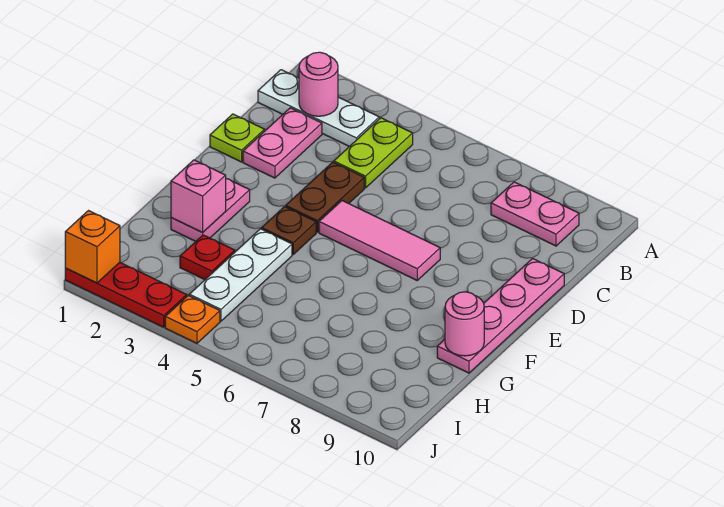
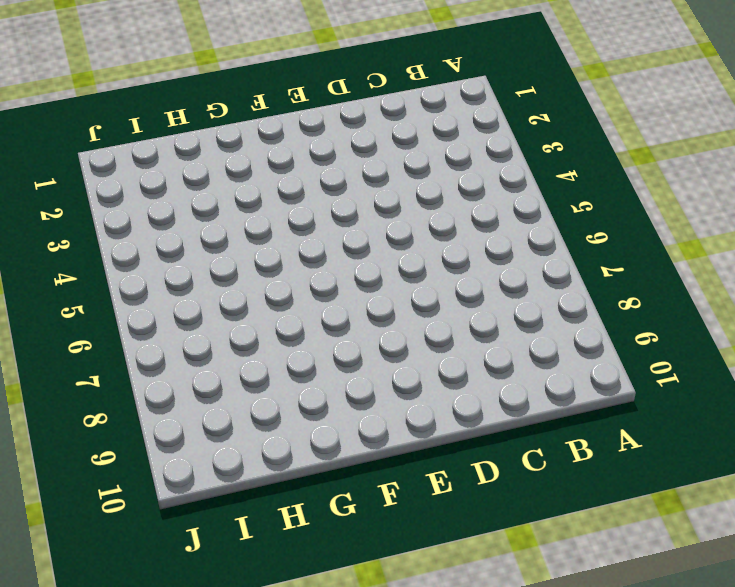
none -> white plate B1:B3 level 1
none -> lime plate B4:C4 level 1
none -> pink plate B8:B9 level 1

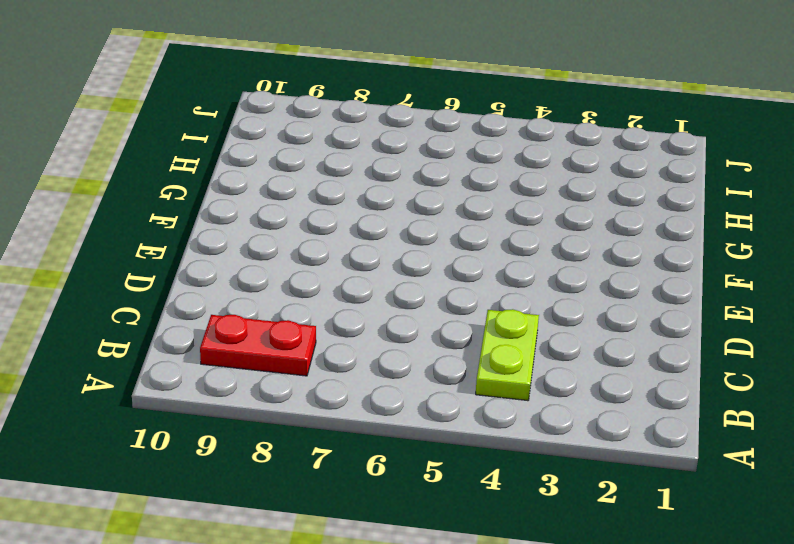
red plate B8:B9 level 1 -> pink plate B8:B9 level 1
none -> white plate B1:B3 level 1
none -> pink plate C2:D2 level 1
none -> lime plate D1 level 1

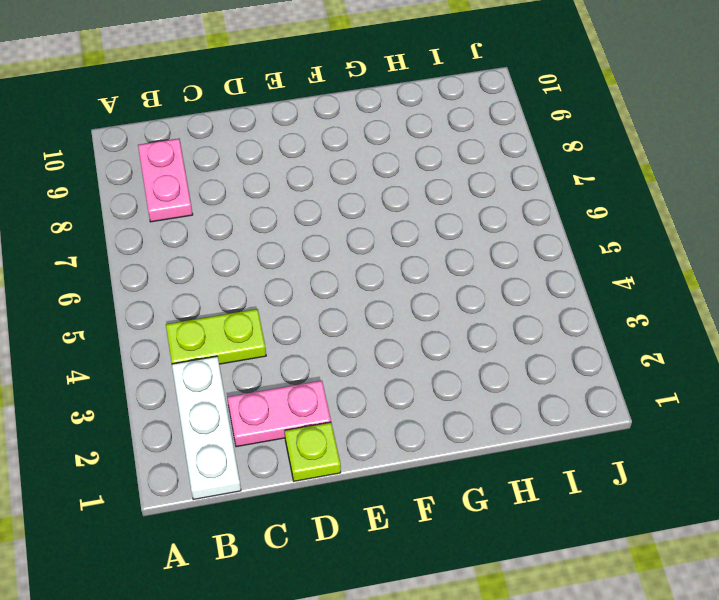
none -> brown plate D4:E4 level 1
none -> pink plate D10:G10 level 1
none -> pink tile E5:E7 level 1

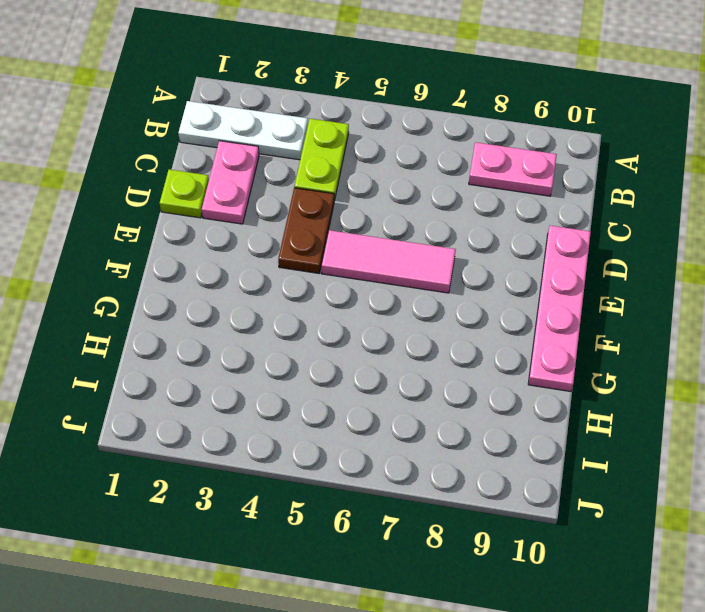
none -> pink plate F2:G2 level 1
none -> brown plate F4 level 1
none -> white plate G4:I4 level 1

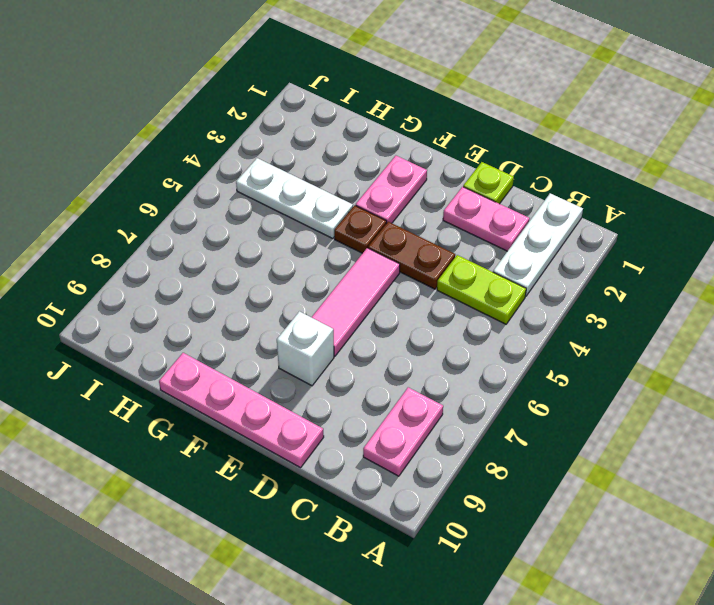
white brick E8 level 1 -> none
pink plate F2:F3 level 1 -> pink plate F2:G2 level 1
none -> red plate H3 level 1
none -> red plate J1:J3 level 1
none -> orange plate J4 level 1

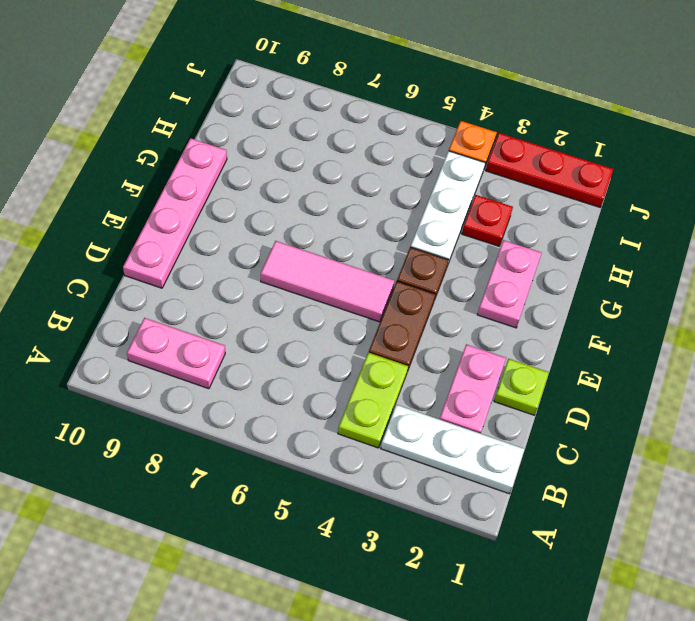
none -> pink round brick B2 level 2
none -> pink brick G2 level 2
none -> pink round brick G10 level 2

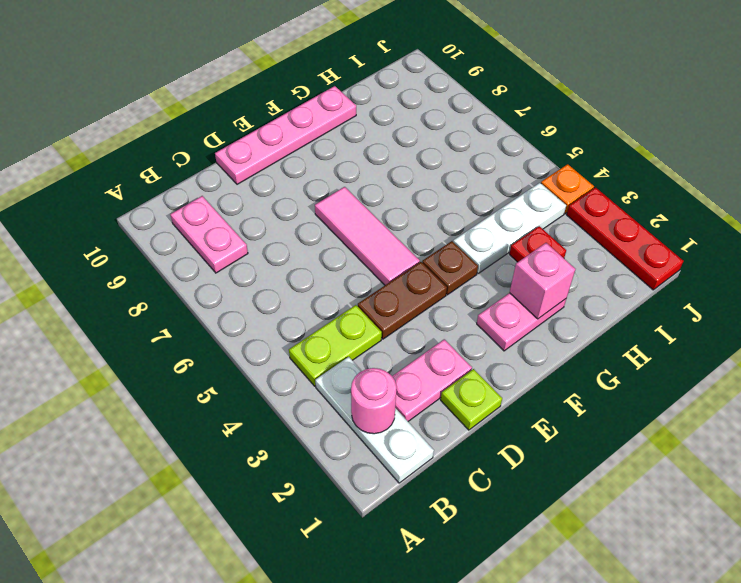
none -> pink round brick G10 level 2
none -> orange brick J1 level 2

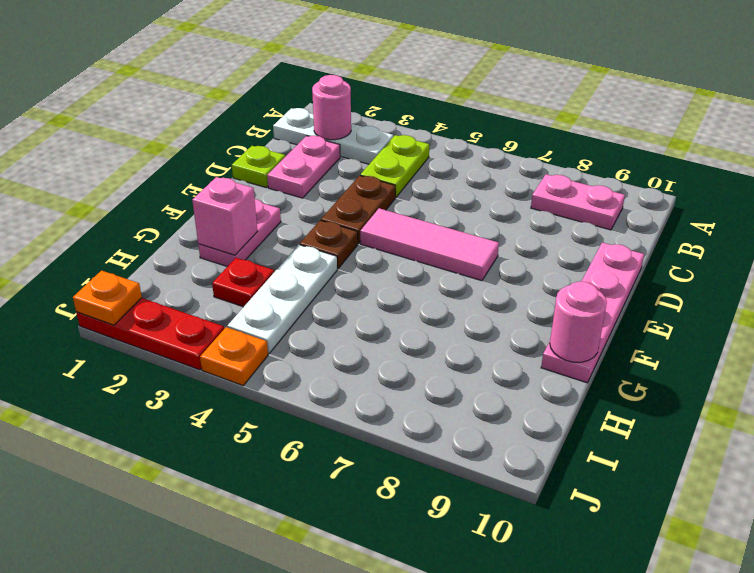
orange plate J1 level 2 -> orange brick J1 level 2

